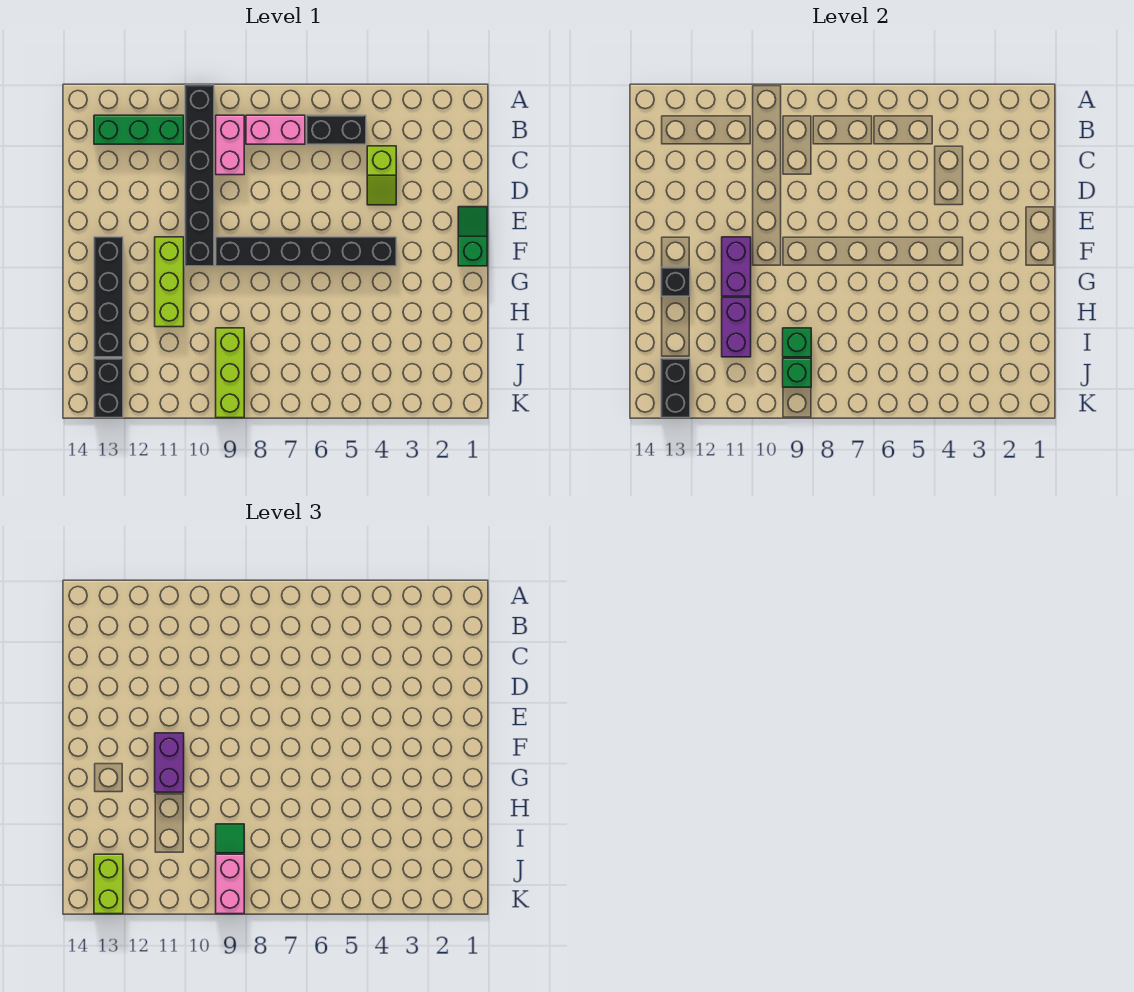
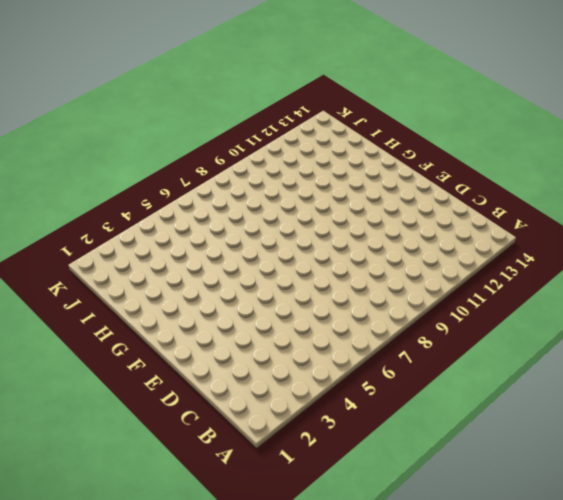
none -> black brick A10:F10 level 1
none -> black brick B5:B6 level 1
none -> pink brick B7:B8 level 1

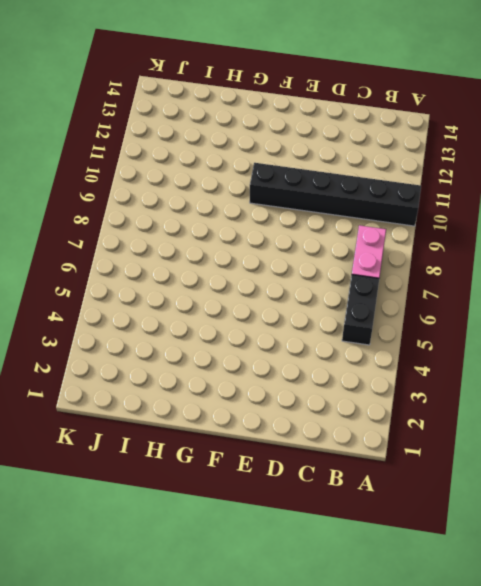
none -> pink brick B9:C9 level 1
none -> green brick B11:B13 level 1
none -> lime slope C4:D4 level 1 top C

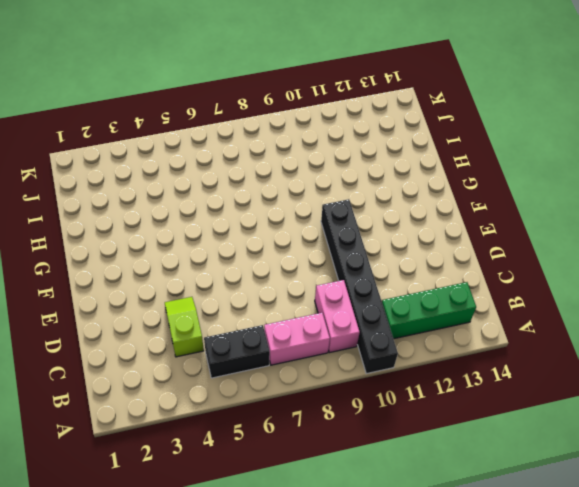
none -> green slope E1:F1 level 1 top F
none -> black brick F4:F9 level 1
none -> lime brick F11:H11 level 1

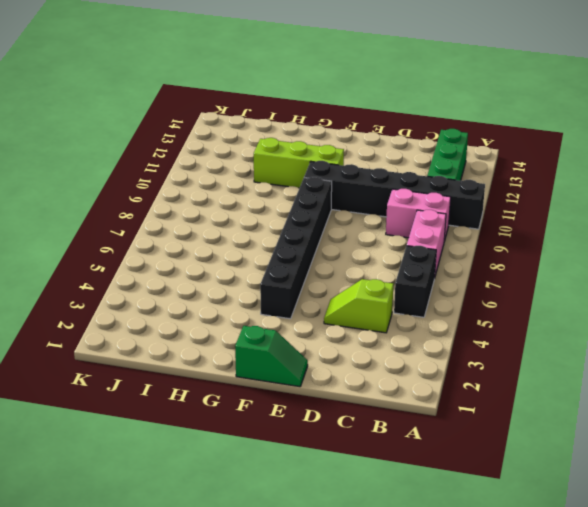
none -> black brick F13:I13 level 1
none -> lime brick I9:K9 level 1
none -> black brick J13:K13 level 1

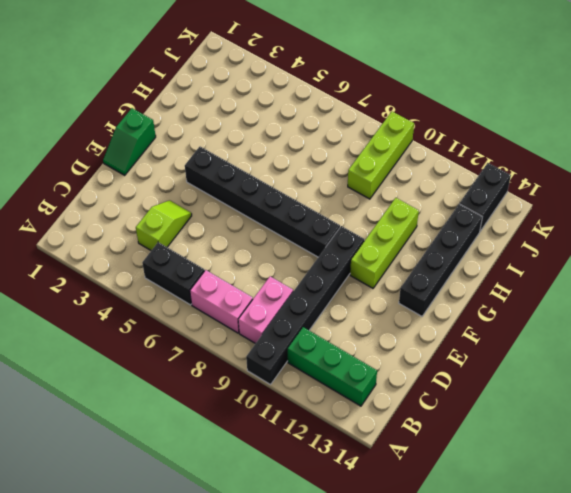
none -> purple brick F11:G11 level 2
none -> black brick G13 level 2
none -> purple brick H11:I11 level 2

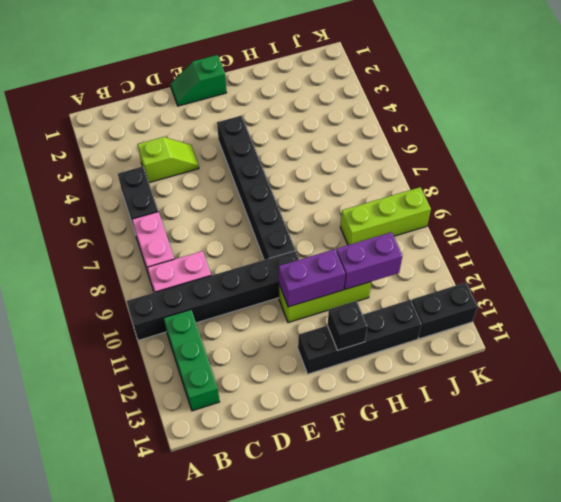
none -> green brick I9 level 2
none -> green brick J9 level 2
none -> black brick J13:K13 level 2

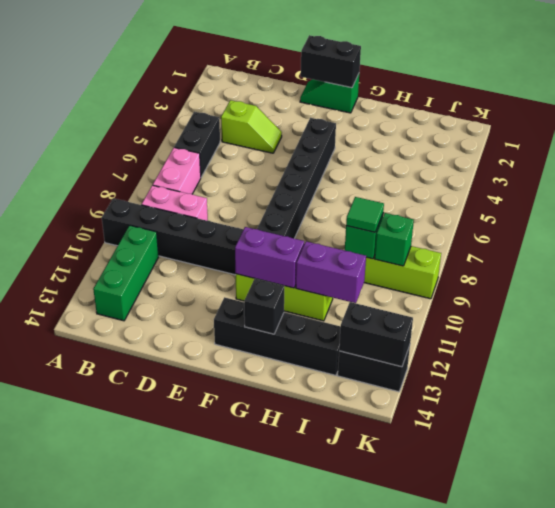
black brick E1:F1 level 2 -> none
none -> purple brick F11:G11 level 3
none -> pink brick J9:K9 level 3
none -> lime brick J13:K13 level 3

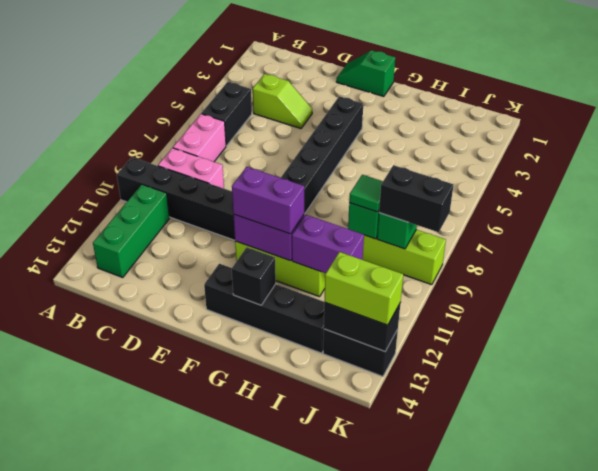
black brick J9:K9 level 3 -> pink brick J9:K9 level 3

